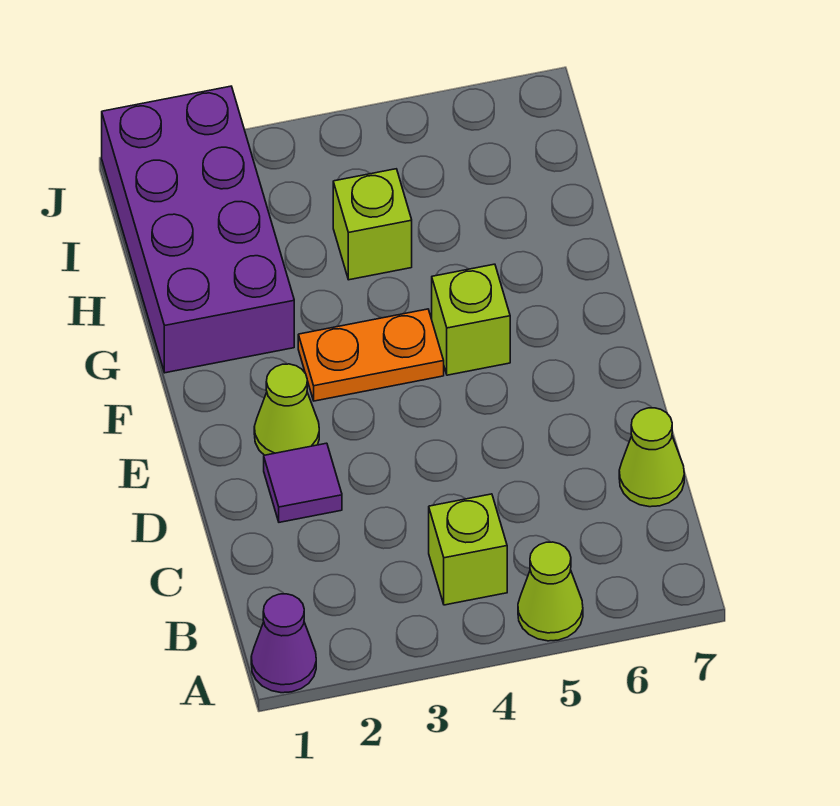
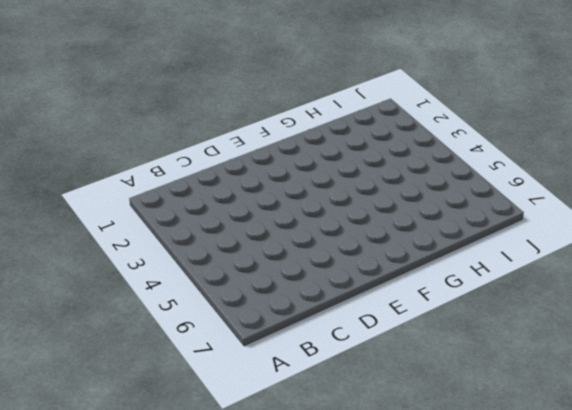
none -> purple cone A1 level 1
none -> lime cone A5 level 1

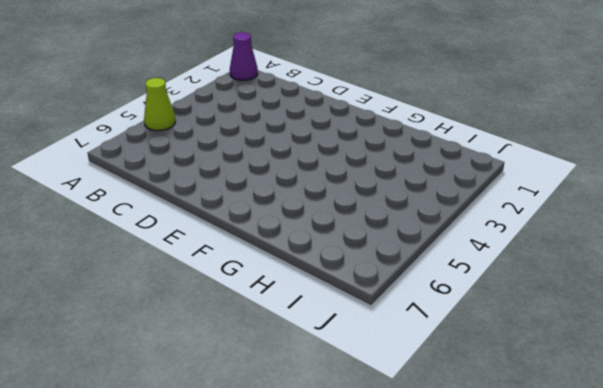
none -> lime brick B4 level 1
none -> lime cone C7 level 1

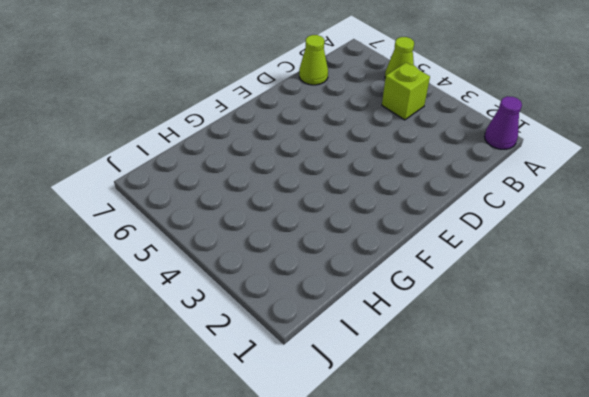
none -> purple tile D2 level 1
none -> lime cone E2 level 1

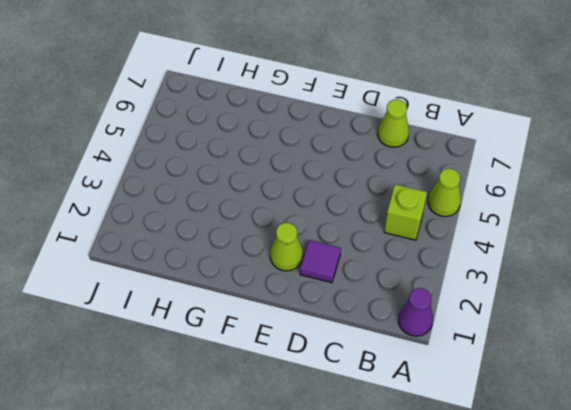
none -> orange plate F3:F4 level 1
none -> lime brick F5 level 1

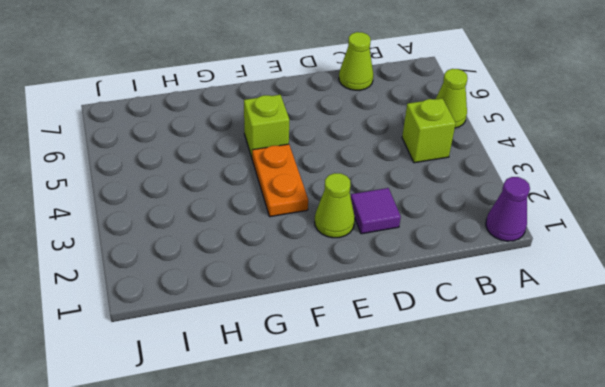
none -> purple brick G1:J2 level 1
none -> lime brick H4 level 1

